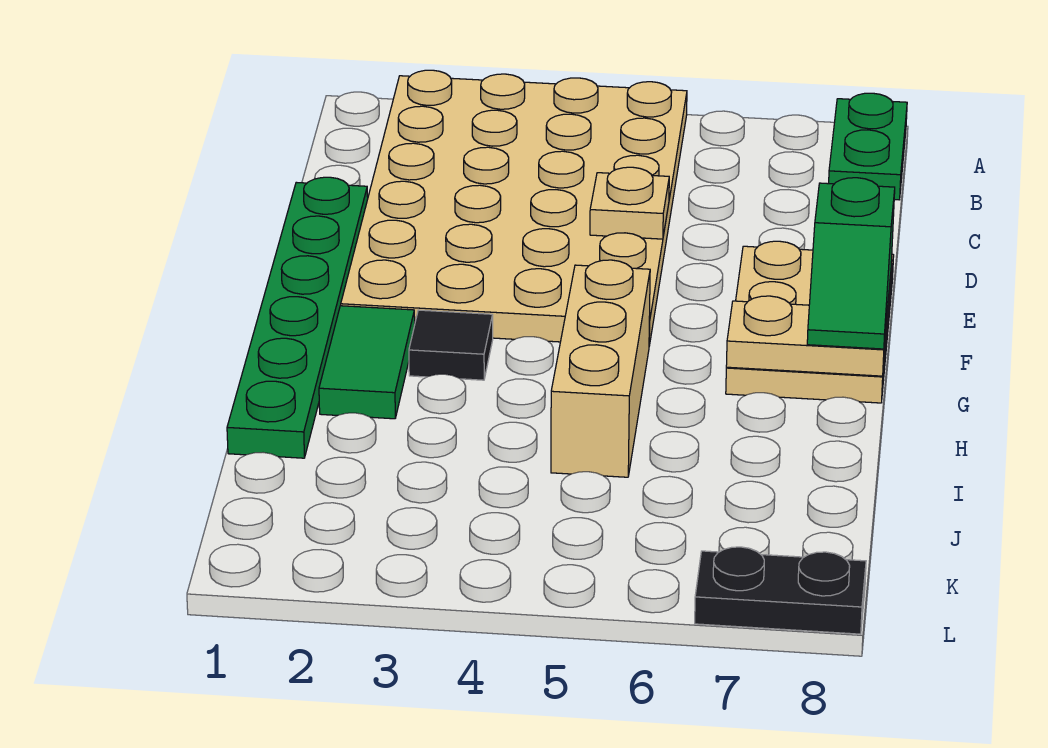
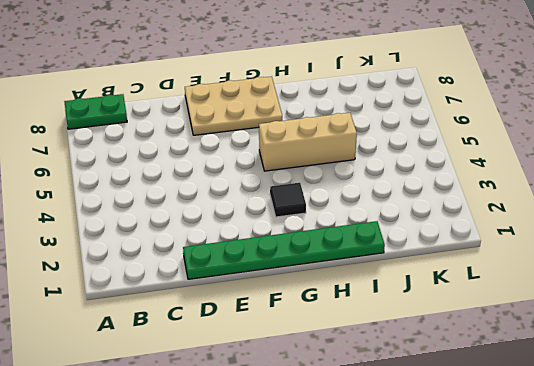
none -> tan plate A2:F5 level 1
none -> green tile G2:H2 level 1

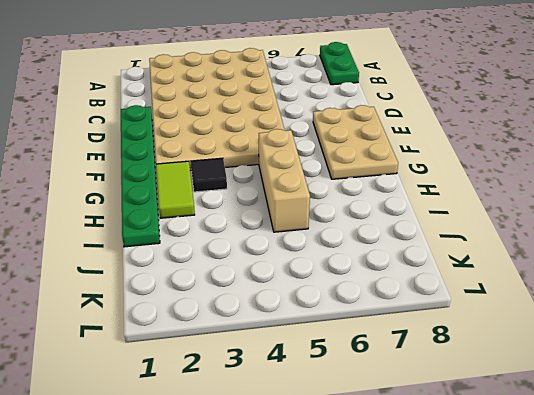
lime tile G2:H2 level 1 -> green tile G2:H2 level 1
none -> black plate L7:L8 level 1
none -> tan plate D5 level 2

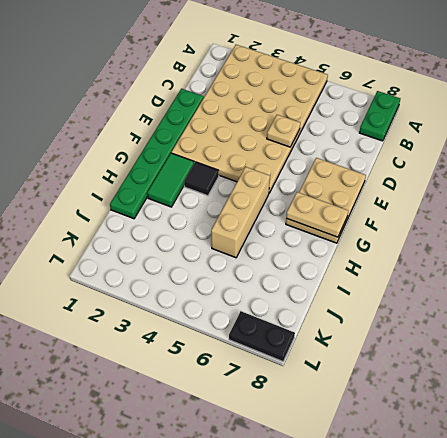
none -> green slope F8:G8 level 3 top F

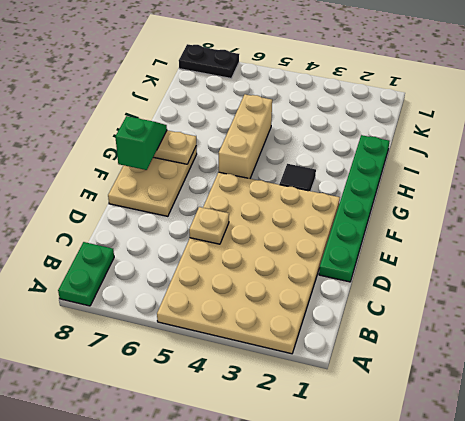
none -> green tile G2:H2 level 1

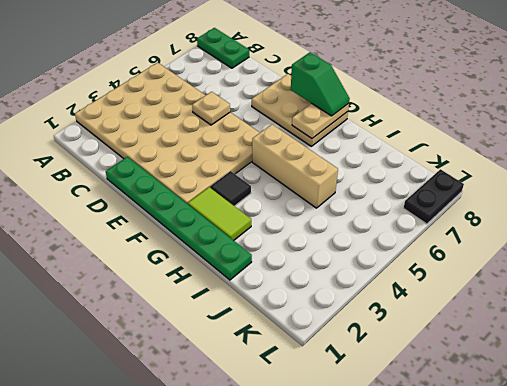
lime tile G2:H2 level 1 -> green tile G2:H2 level 1

